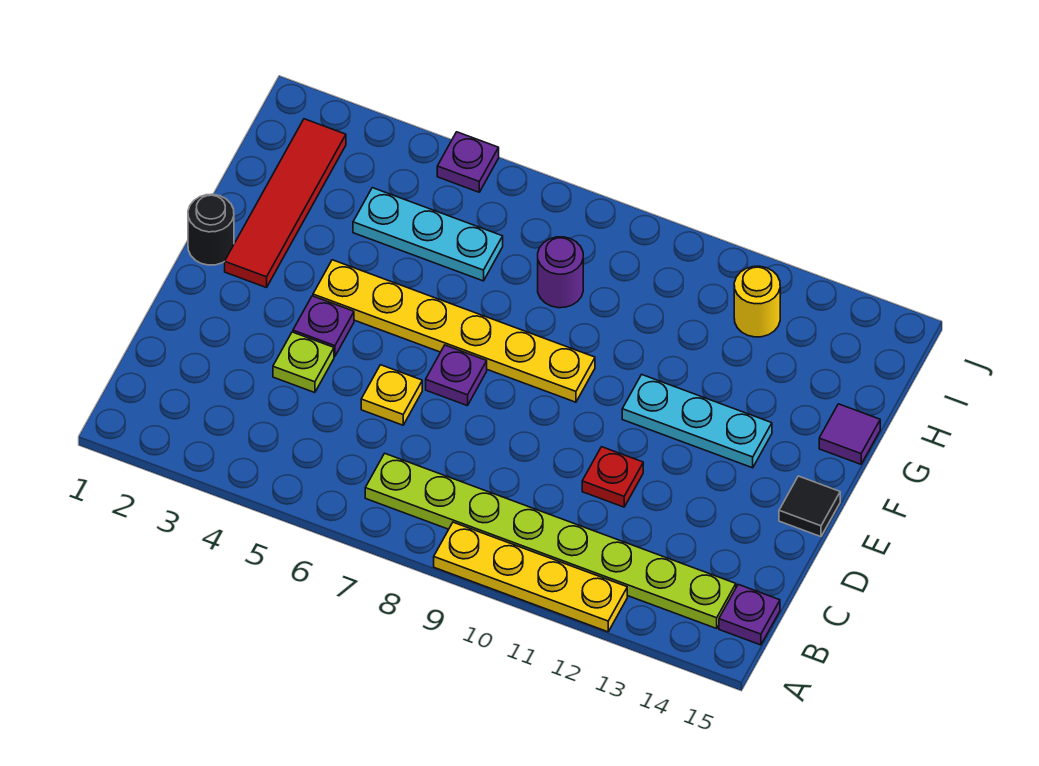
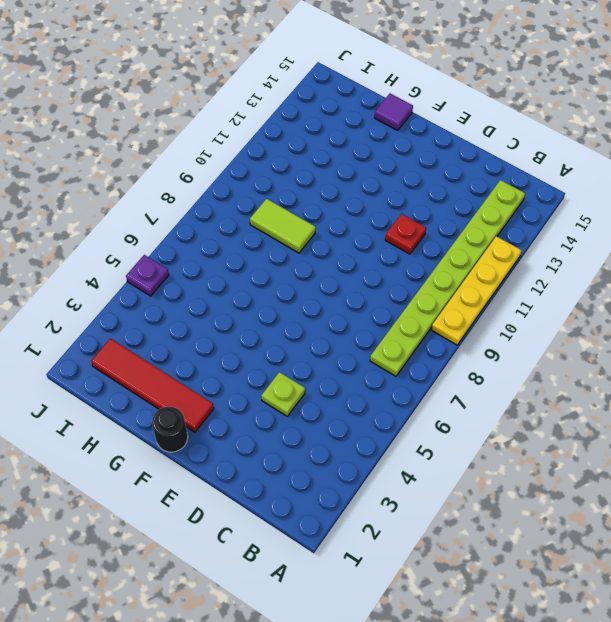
lime tile G9:H9 level 1 -> none
none -> purple plate B15 level 1
none -> yellow plate D6 level 1
none -> purple plate E4 level 1

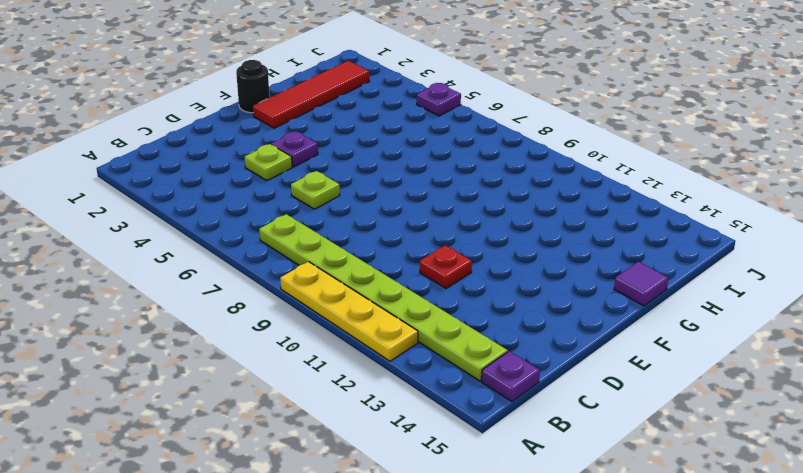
lime plate D6 level 1 -> yellow plate D6 level 1
none -> purple plate E7 level 1
none -> black tile E15 level 1
none -> yellow plate F4:F9 level 1

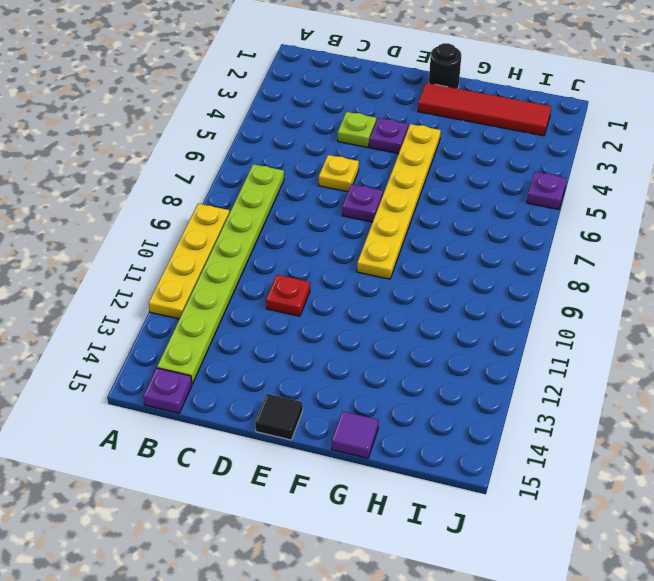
none -> cyan plate F11:F13 level 1
none -> cyan plate H4:H6 level 1
none -> purple round brick H8 level 1

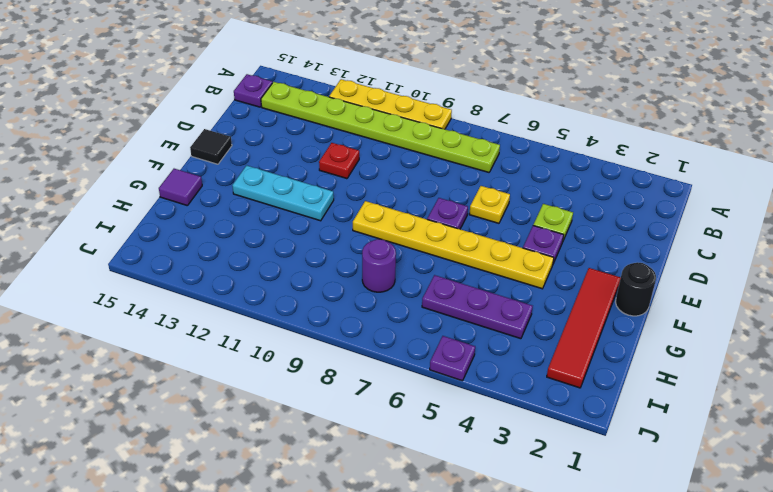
purple plate H4:H6 level 1 -> cyan plate H4:H6 level 1
none -> yellow round brick I12 level 1

